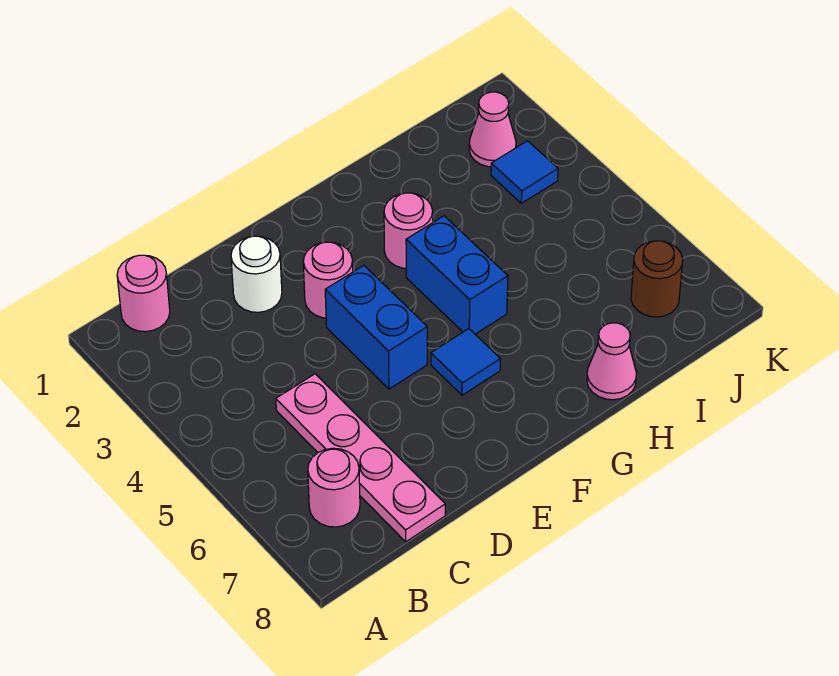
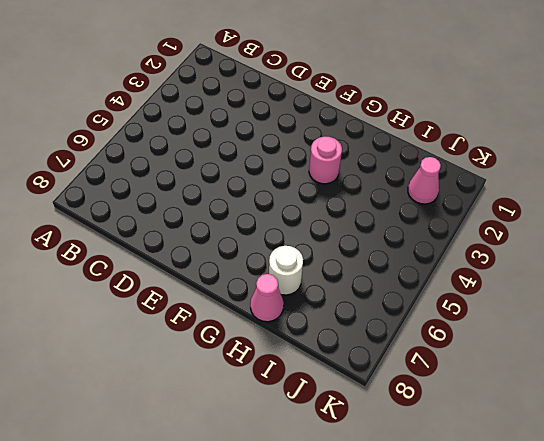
white round brick H7 level 1 -> white round brick D2 level 1
none -> pink round brick B1 level 1
none -> pink round brick B7 level 1
none -> pink plate C5:C8 level 1

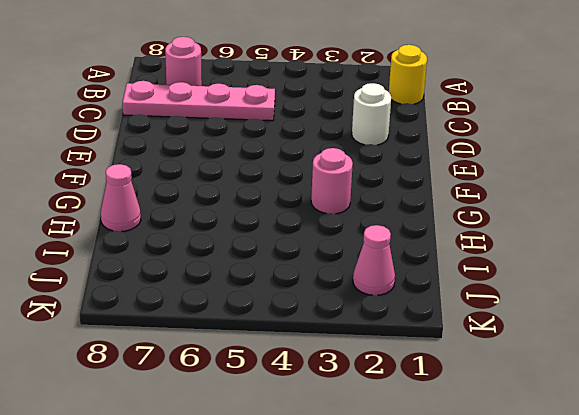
yellow round brick B1 level 1 -> pink round brick B1 level 1
none -> pink round brick E3 level 1
none -> blue brick E4:E5 level 1
none -> blue tile F6 level 1

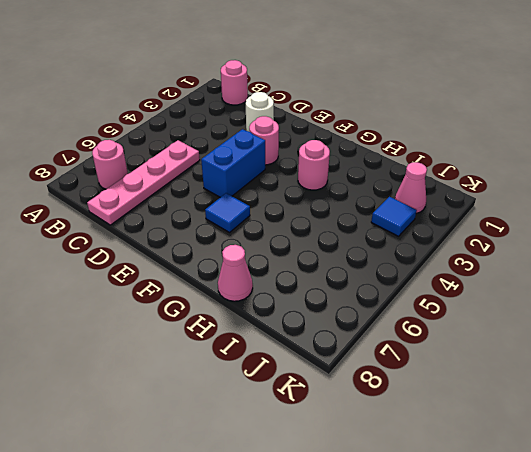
none -> blue brick G4:G5 level 1
none -> brown round brick J7 level 1

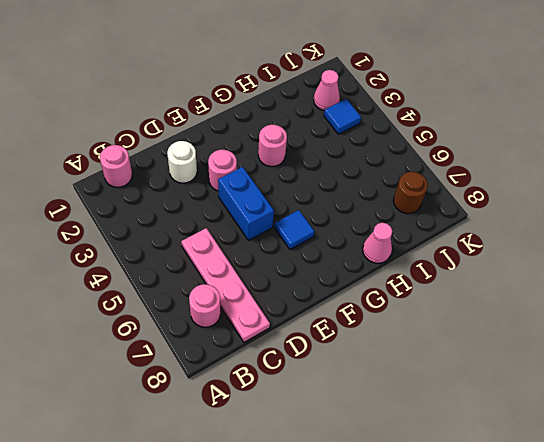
none -> blue brick G4:G5 level 1

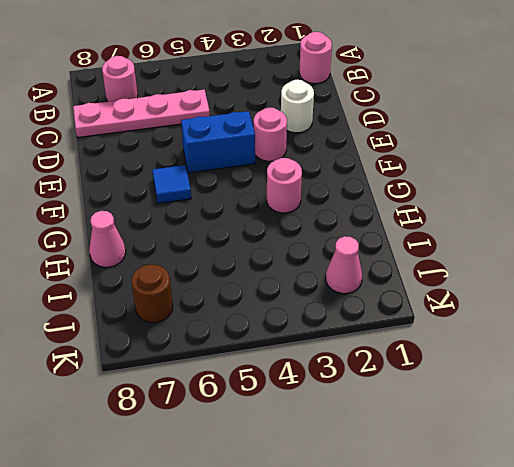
none -> blue brick G4:G5 level 1
none -> blue tile J3 level 1

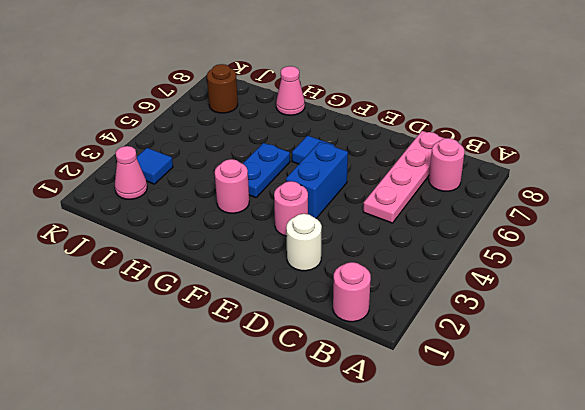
blue plate G4:G5 level 1 -> blue brick G4:G5 level 1

